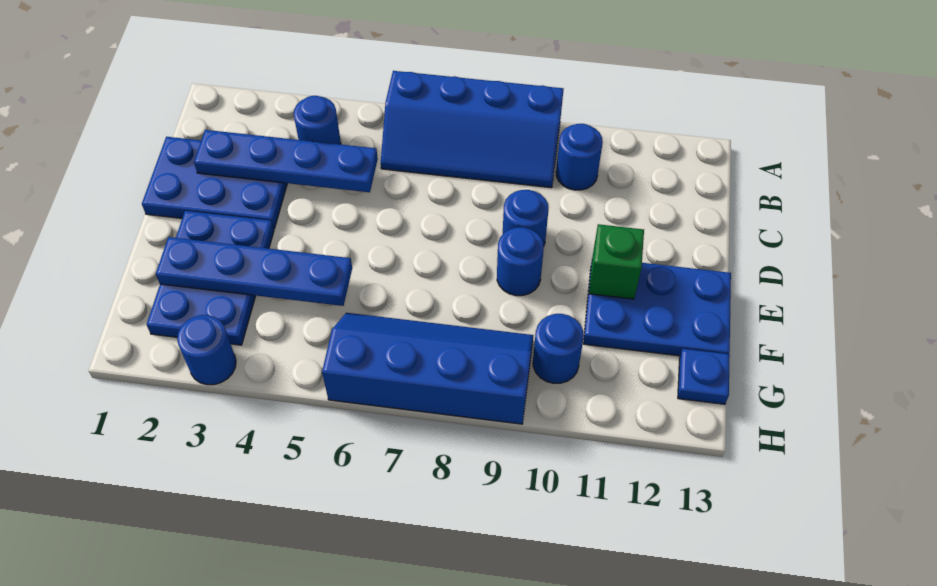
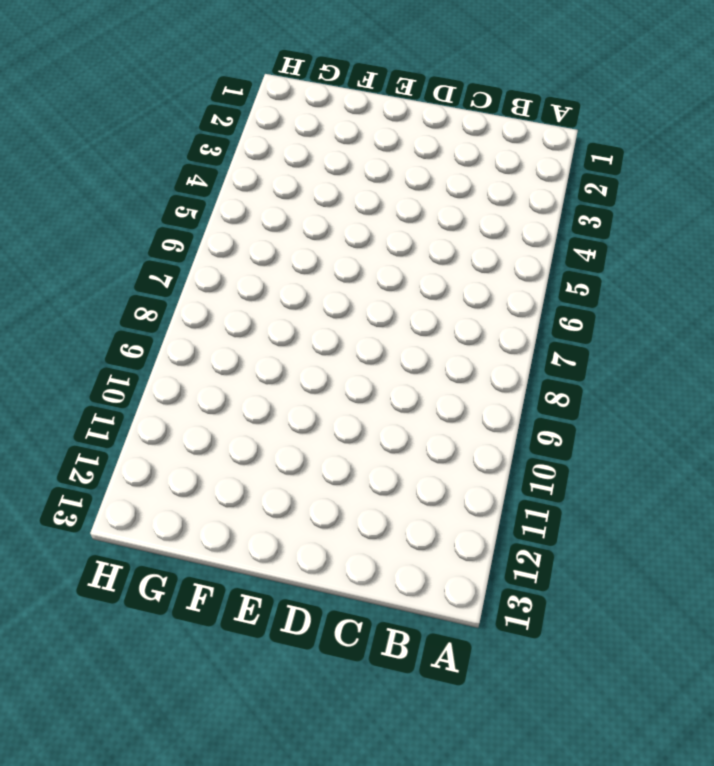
none -> blue slope A6:B9 level 1 top A
none -> blue round brick B4 level 1
none -> blue round brick B10 level 1

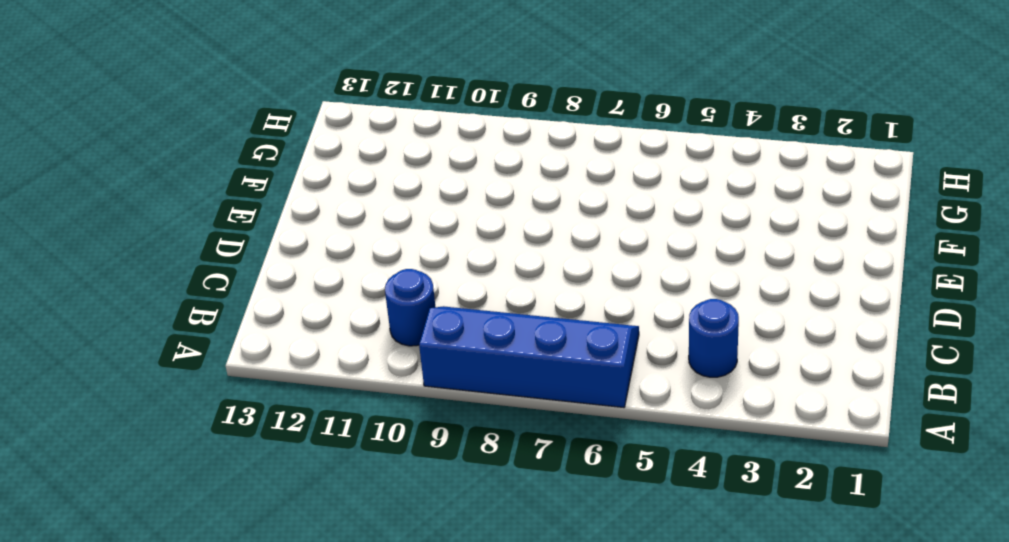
none -> blue plate C1:D3 level 1
none -> blue round brick D9 level 1
none -> blue plate E2:G3 level 1

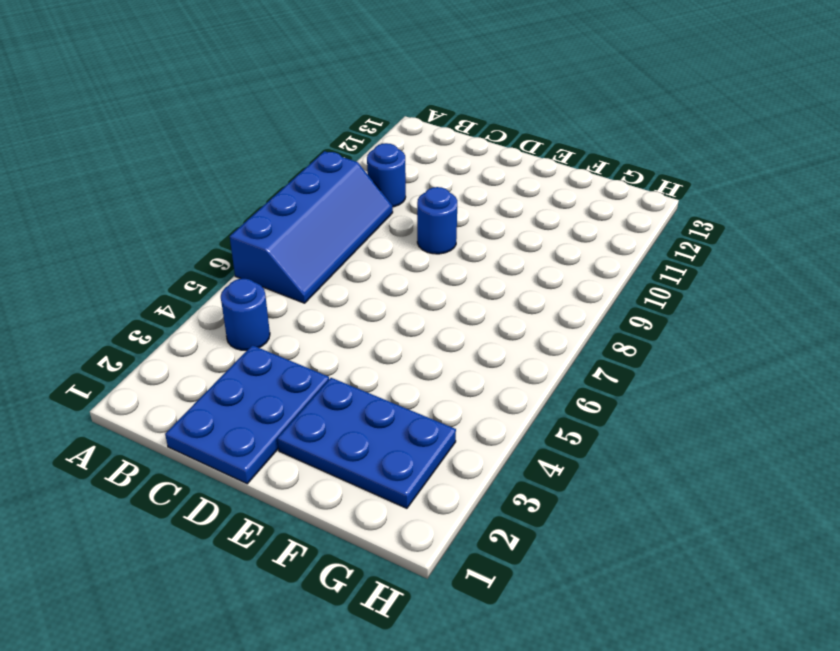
none -> blue round brick E9 level 1
none -> blue plate E11:F13 level 1
none -> blue slope G6:H9 level 1 top H

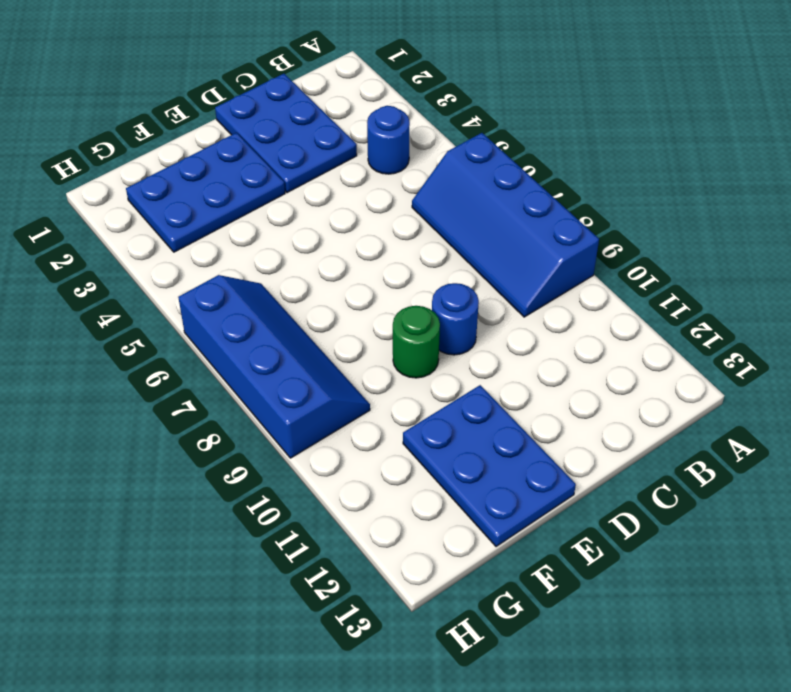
green round brick E9 level 1 -> blue round brick E9 level 1
none -> blue round brick B10 level 1
none -> blue round brick G10 level 1
none -> blue plate G13 level 1

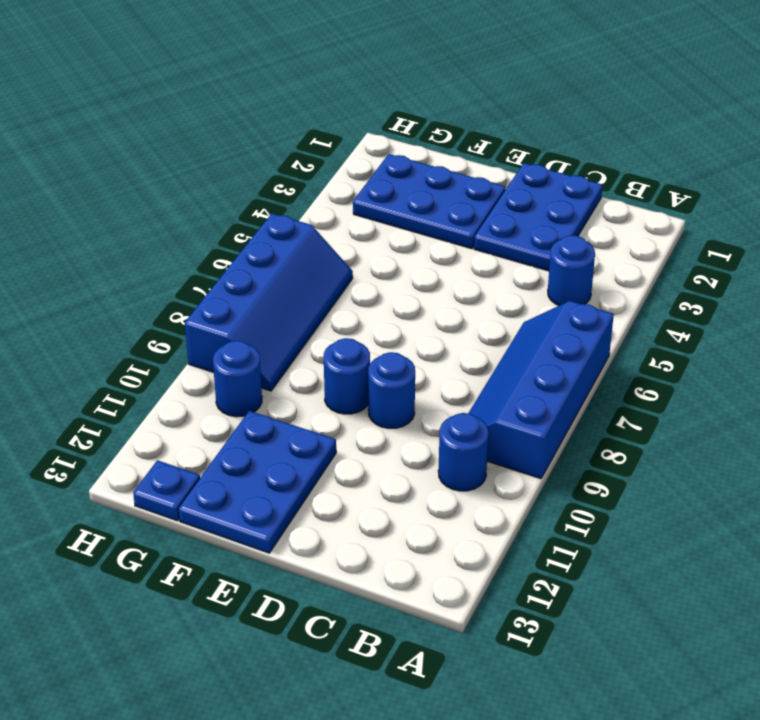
none -> blue round brick H3 level 1
none -> blue plate C2:C5 level 2
none -> green brick E11 level 2

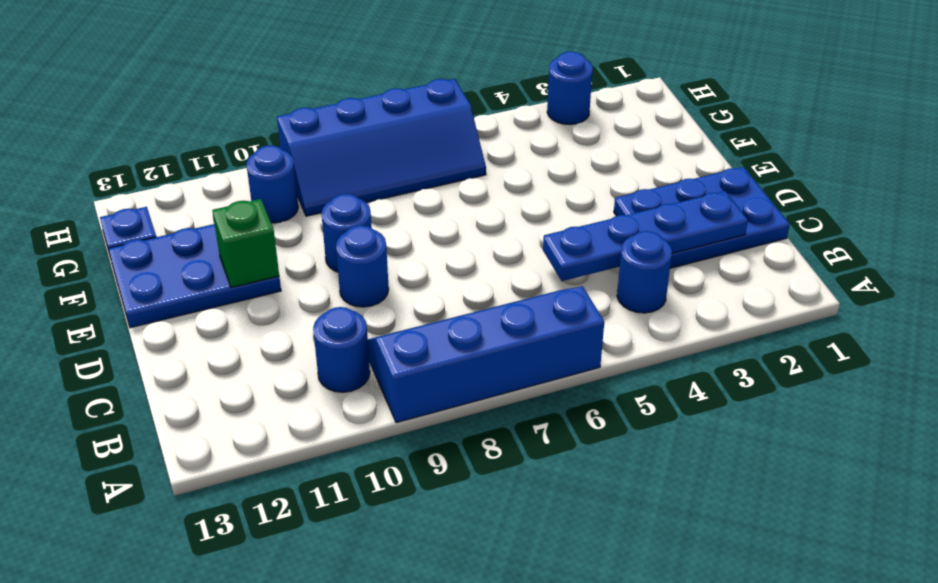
none -> blue plate E2:G3 level 1
none -> blue plate F2:F5 level 2

